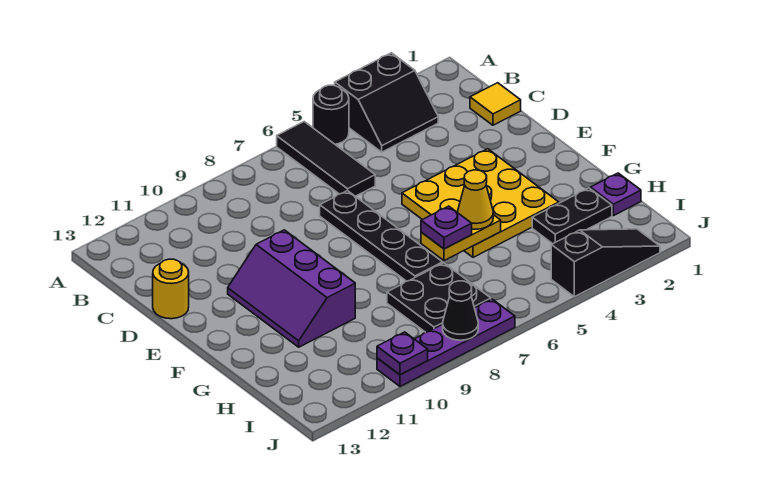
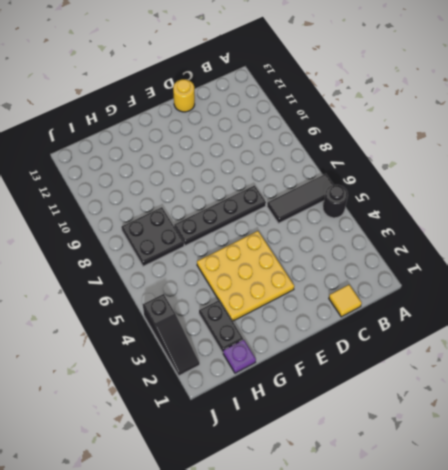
none -> black slope A3:B4 level 1 top A
none -> purple slope E10:G11 level 1 top 10
none -> purple plate J7:J10 level 1

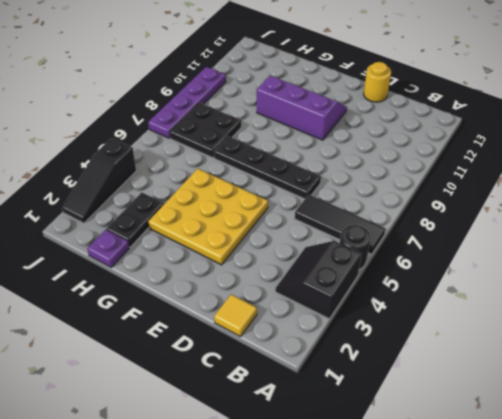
none -> yellow plate G5:G6 level 2
none -> black cone J8 level 2
none -> purple plate J10 level 2

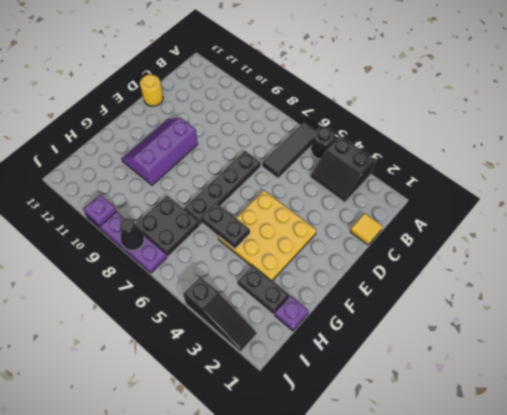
black plate G5:G6 level 2 -> yellow plate G5:G6 level 2
none -> yellow cone G5 level 3
none -> purple plate G6 level 3

